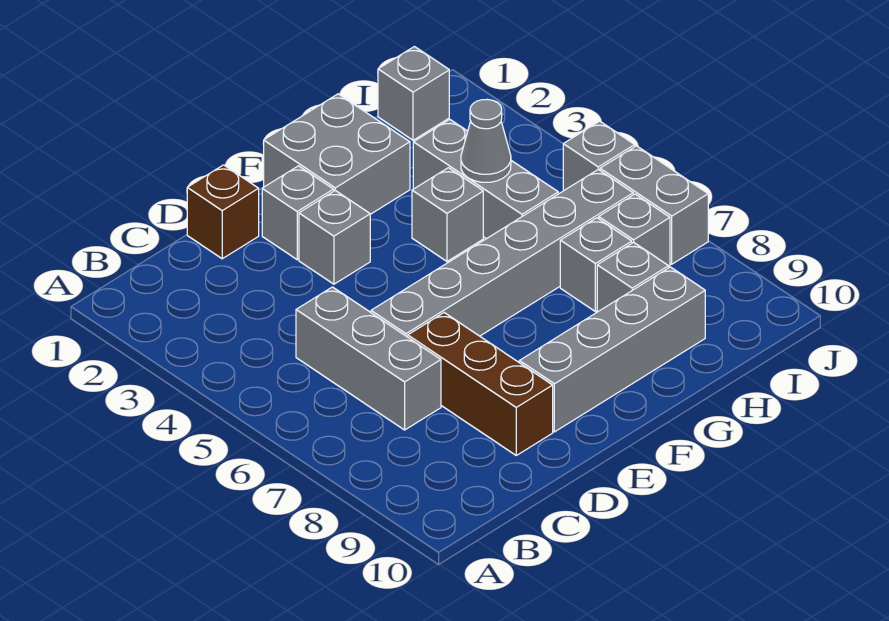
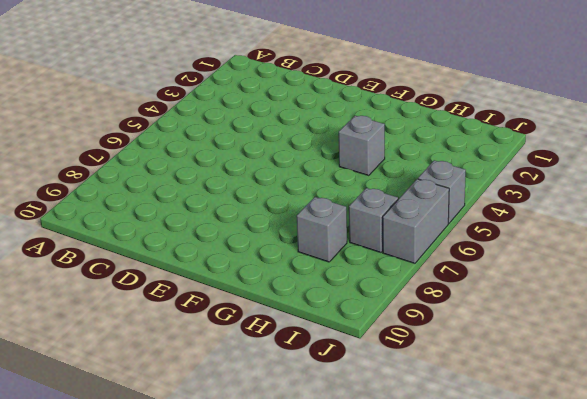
none -> grey brick C5:C7 level 1
none -> brown brick D1 level 1
none -> grey brick D6:I6 level 1

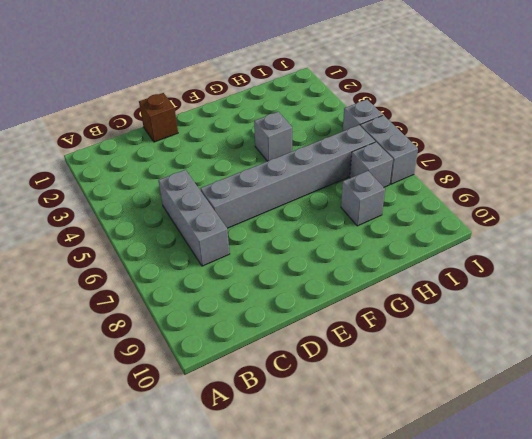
none -> brown brick D7:D9 level 1
none -> grey brick E2 level 1
none -> grey brick E3 level 1

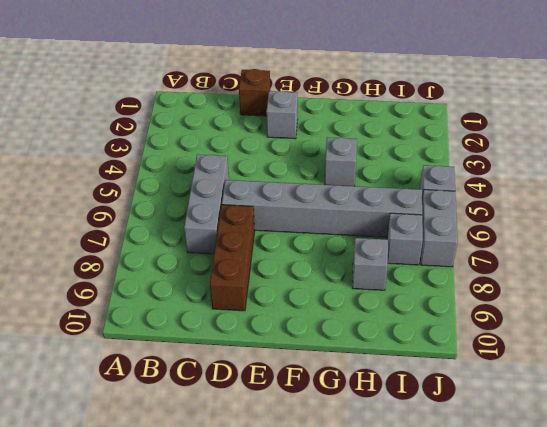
none -> grey brick E3 level 1
none -> grey brick E9:H9 level 1
none -> grey brick F1:G2 level 1

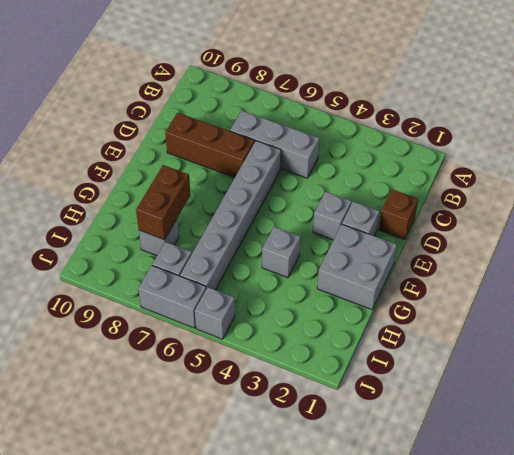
brown brick G8:H8 level 2 -> none
none -> grey brick E9:H9 level 1
none -> grey brick H3:H5 level 1
none -> grey brick H7 level 1

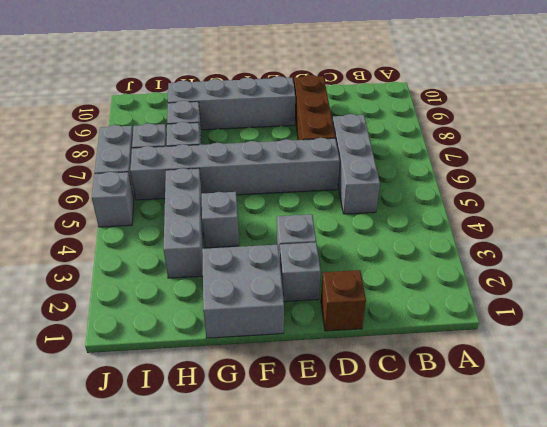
none -> grey brick I1 level 1
none -> grey cone H4 level 2

